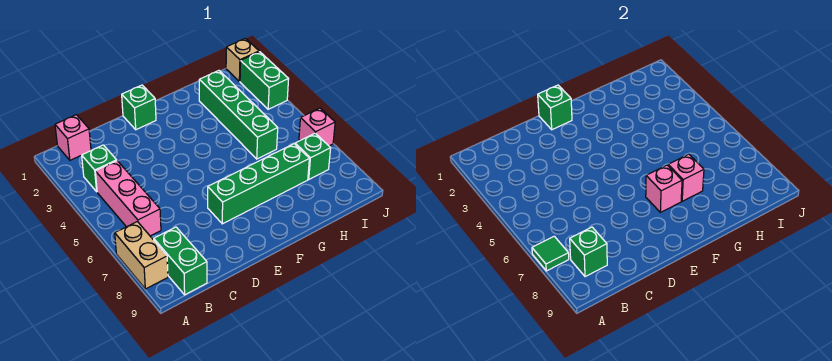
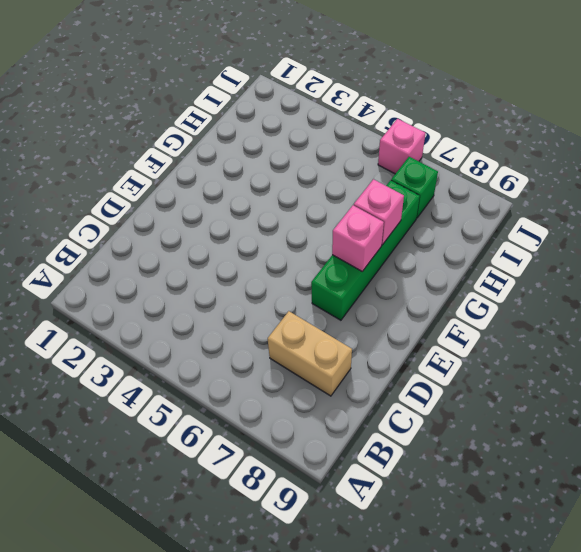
tan brick C7:C8 level 1 -> tan brick A7:A8 level 1
none -> pink brick B1 level 1
none -> green brick B3 level 1
none -> pink brick B4:B6 level 1

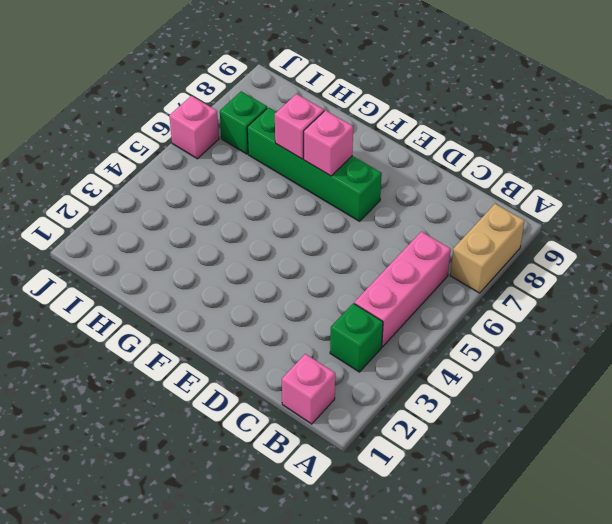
none -> green brick B8:B9 level 1
none -> green brick E1 level 1
none -> green brick H2:H5 level 1

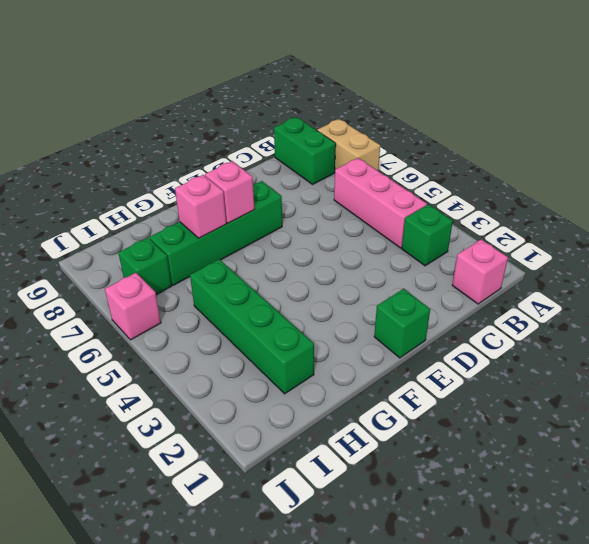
none -> tan brick J1 level 1
none -> green brick J2:J3 level 1
none -> green tile A7 level 2

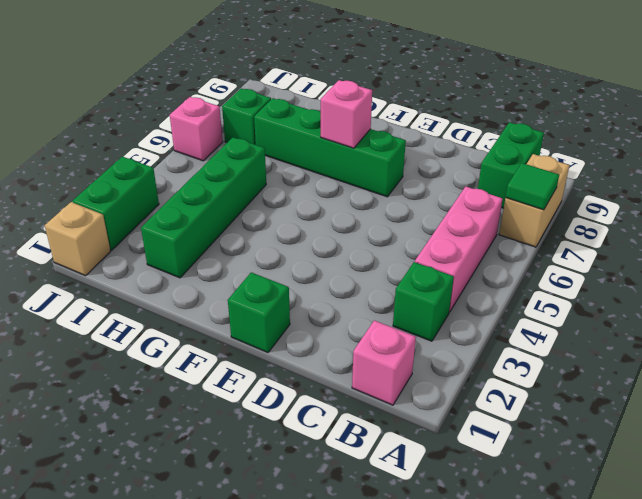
none -> green brick B8 level 2
none -> green brick E1 level 2
none -> pink brick G7 level 2

